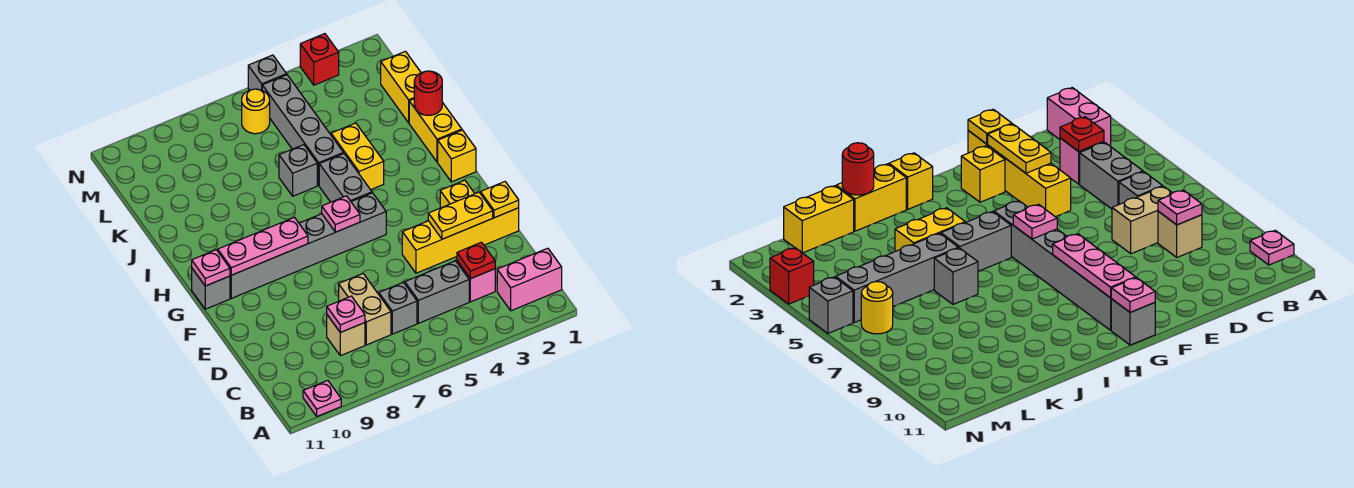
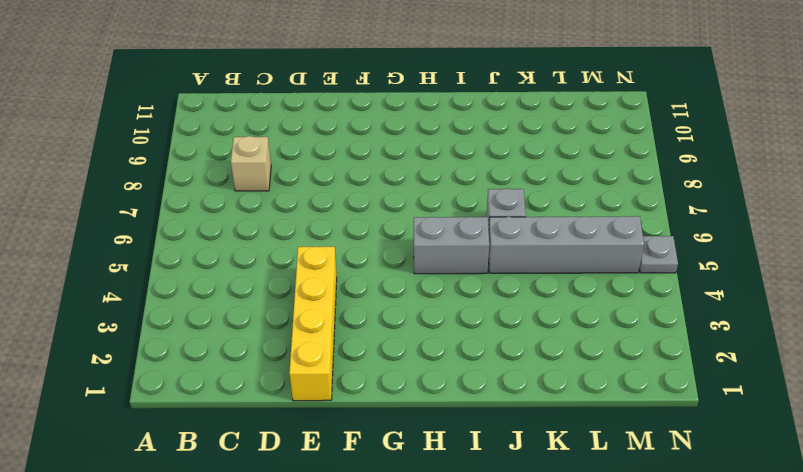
grey plate N5 level 1 -> grey brick N5 level 1
none -> pink plate A10 level 1
none -> pink brick B1:B2 level 1
none -> pink brick C3 level 1

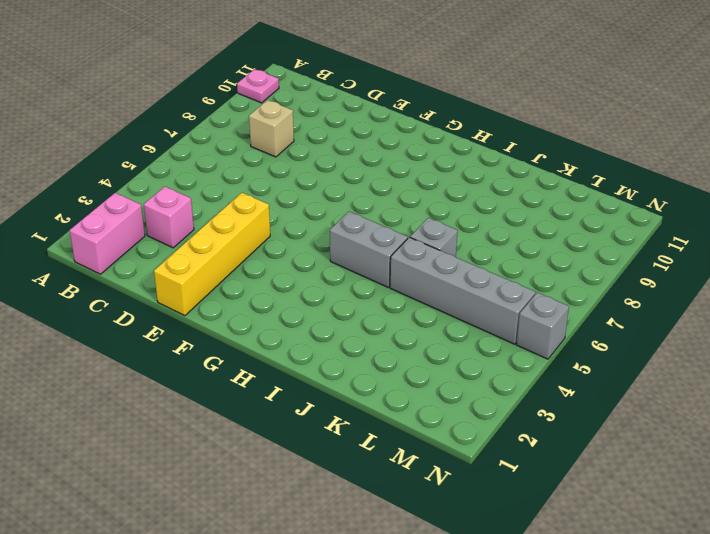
none -> grey brick C4:C5 level 1
none -> grey brick C6 level 1
none -> tan brick C7:D7 level 1

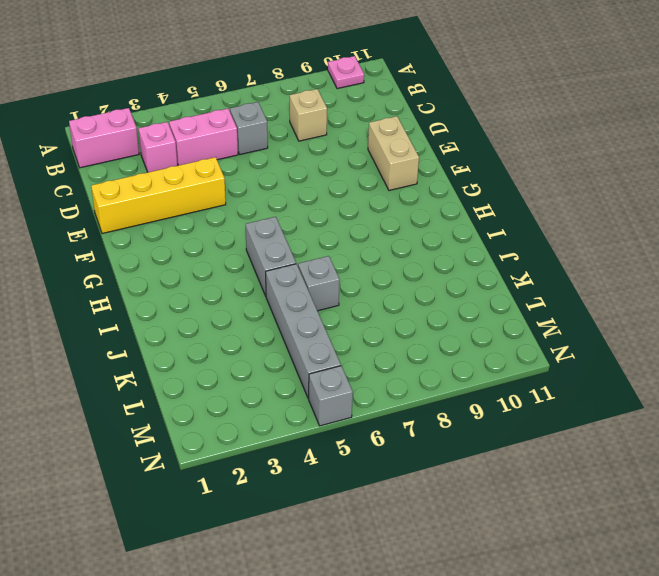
pink brick C4:C5 level 1 -> grey brick C4:C5 level 1
tan brick E10:F10 level 1 -> tan brick C7:D7 level 1
none -> yellow brick F2 level 1
none -> grey brick G5:G10 level 1
none -> grey brick G11 level 1

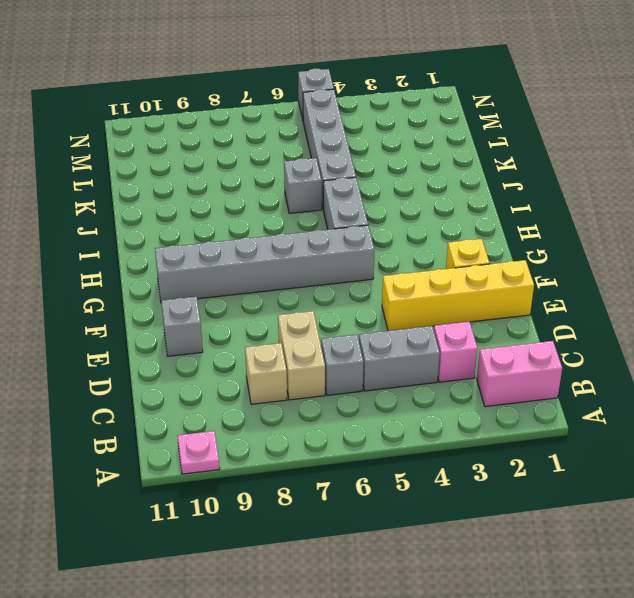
grey brick E10 level 1 -> grey brick G11 level 1
none -> yellow brick H1 level 1
none -> yellow brick I1:J1 level 1
none -> yellow brick I4:J4 level 1

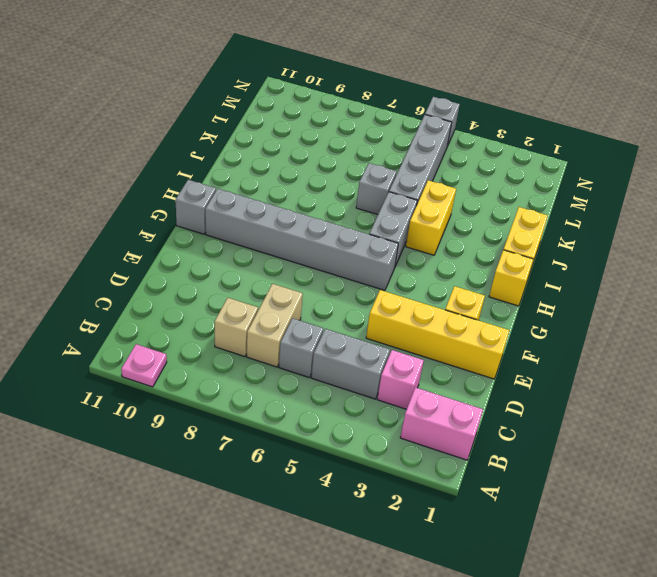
none -> yellow brick K1:L1 level 1
none -> yellow round brick M6 level 1
none -> red brick N3 level 1

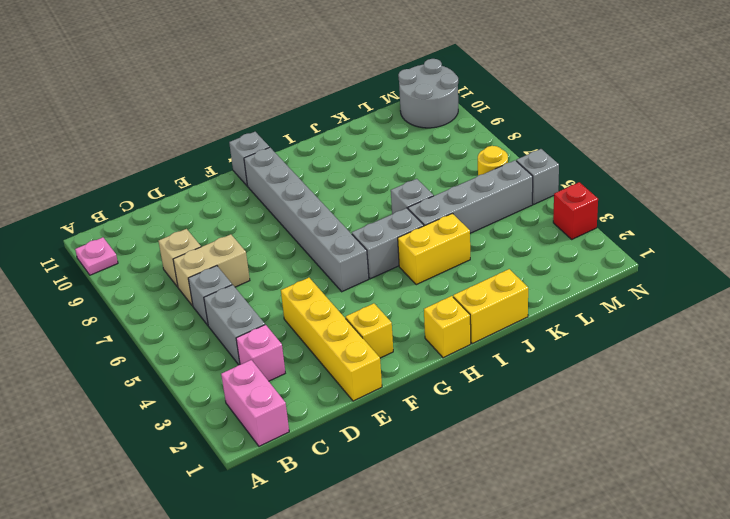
grey round brick M10:N11 level 1 -> none
none -> yellow brick K1:L1 level 1
none -> red plate C3 level 2
none -> pink plate C8 level 2

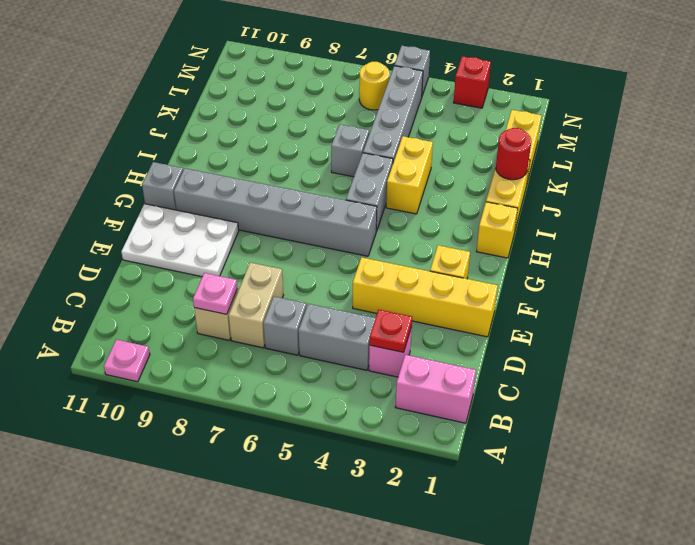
white plate E9:F11 level 1 -> none
none -> yellow plate E1 level 2
none -> yellow plate E2:E3 level 2
none -> pink plate G6 level 2

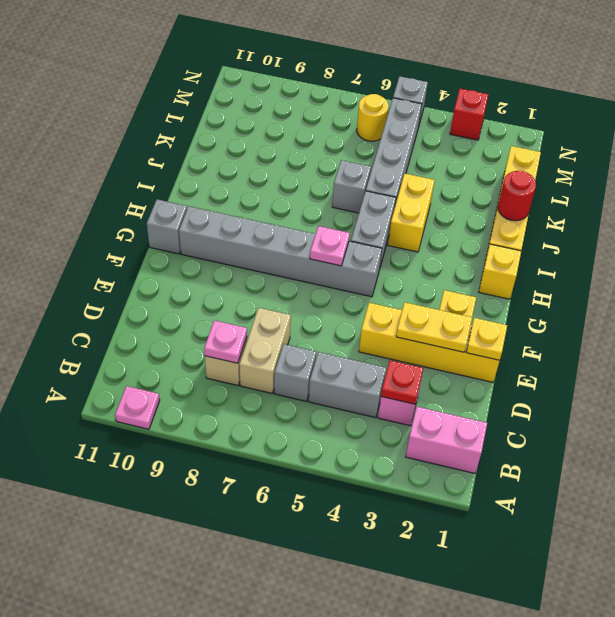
none -> pink plate G8:G10 level 2
none -> pink plate G11 level 2

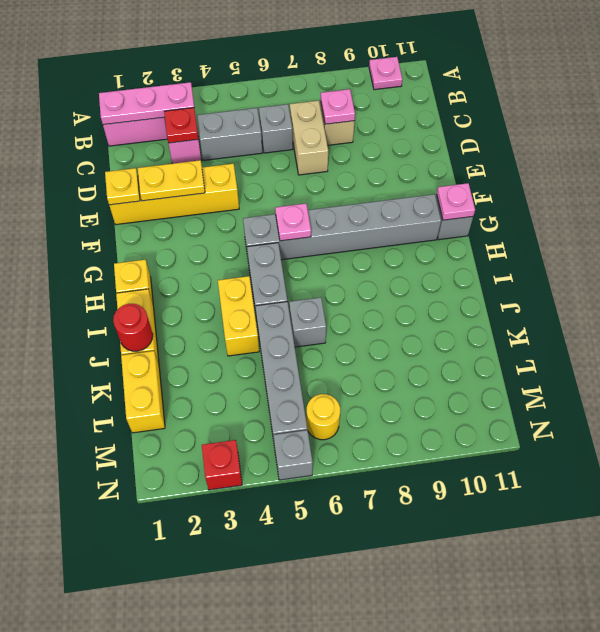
pink plate B1:B3 level 2 -> pink plate G8:G10 level 2
none -> yellow brick F2 level 1

